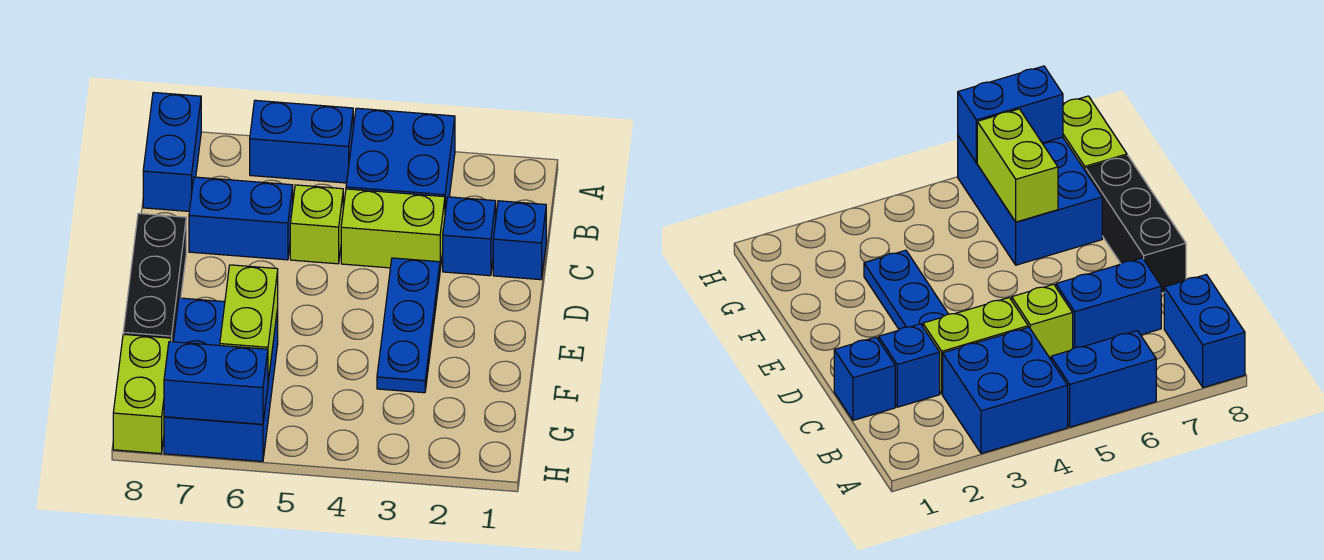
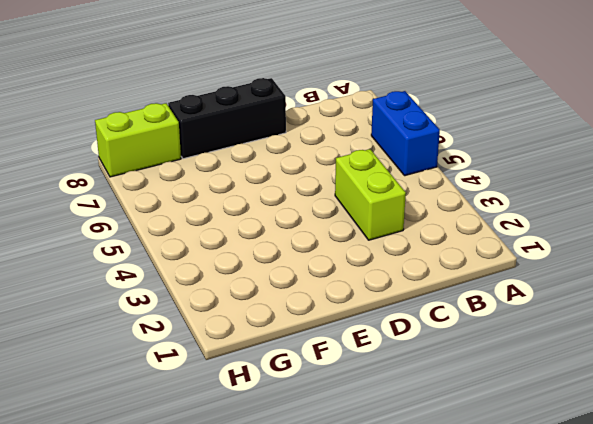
none -> blue brick A3:B4 level 1
none -> blue brick A8:B8 level 1
none -> blue brick C1 level 1

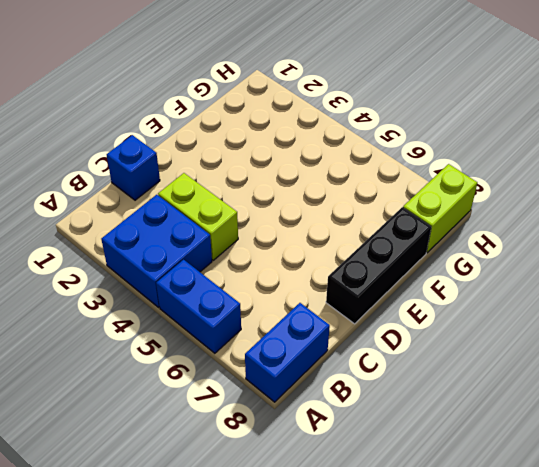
none -> blue brick C2 level 1
none -> lime brick C5 level 1
none -> blue brick C6:C7 level 1

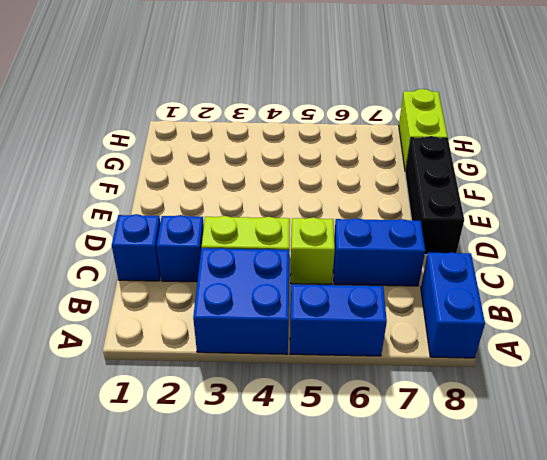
none -> blue plate D3:F3 level 1
none -> blue brick F6:H7 level 1
none -> lime brick F6:G6 level 2

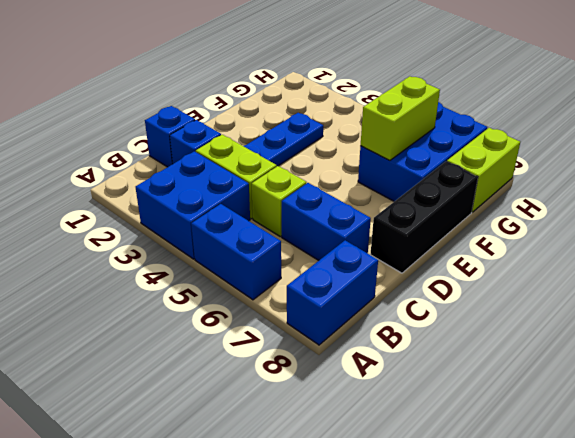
none -> blue brick H6:H7 level 2

